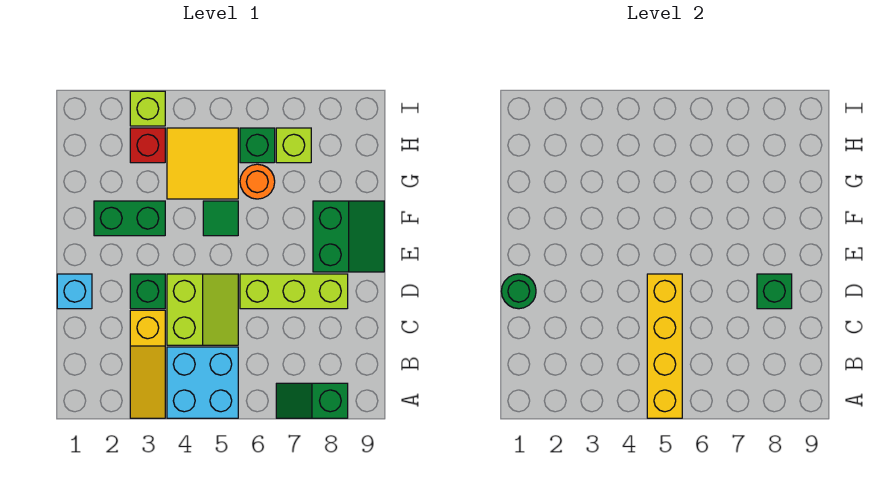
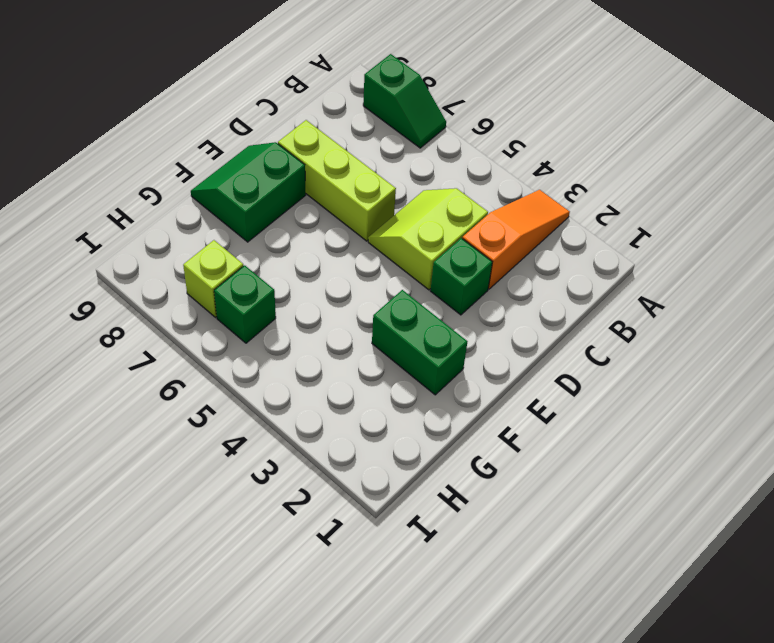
orange slope A3:C3 level 1 top C -> yellow slope A3:C3 level 1 top C
none -> cyan brick A4:B5 level 1
none -> cyan brick D1 level 1
none -> green tile F5 level 1

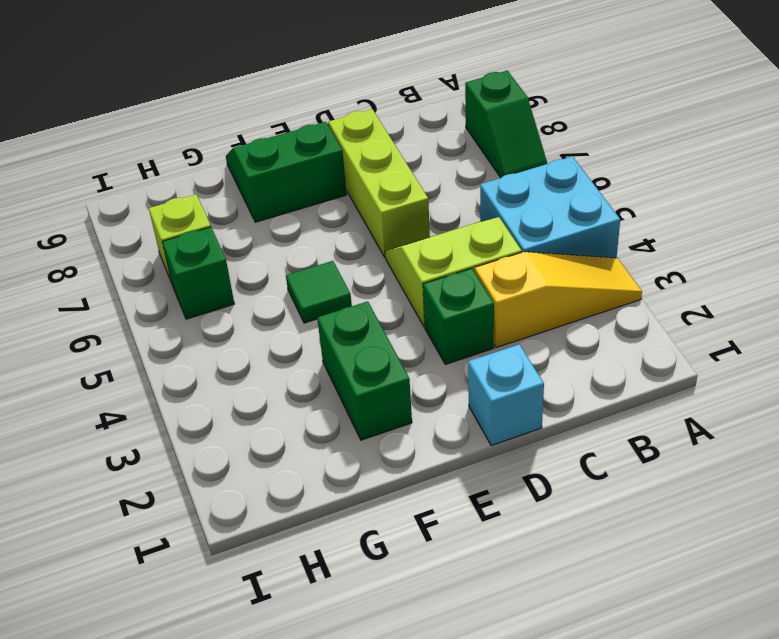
none -> yellow tile G4:H5 level 1
none -> orange round brick G6 level 1
none -> red brick H3 level 1

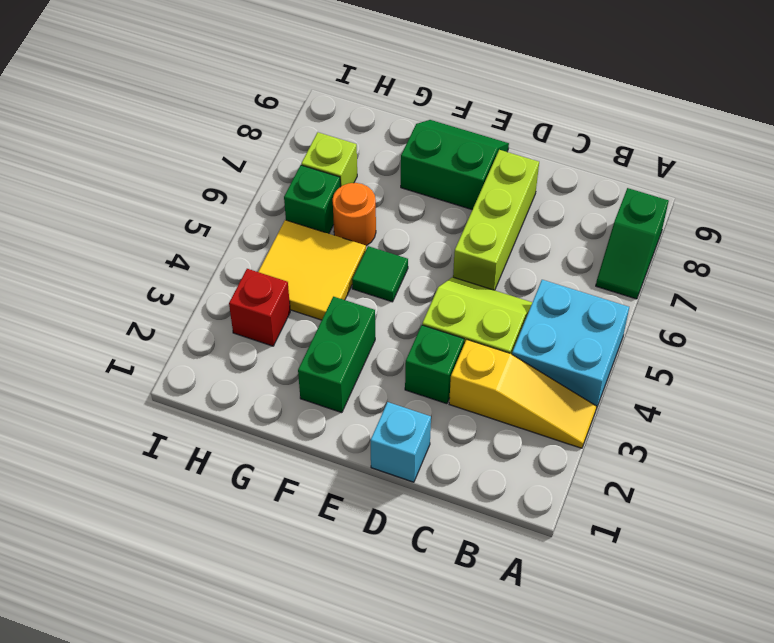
none -> lime brick I3 level 1
none -> yellow brick A5:D5 level 2
none -> green round brick D1 level 2

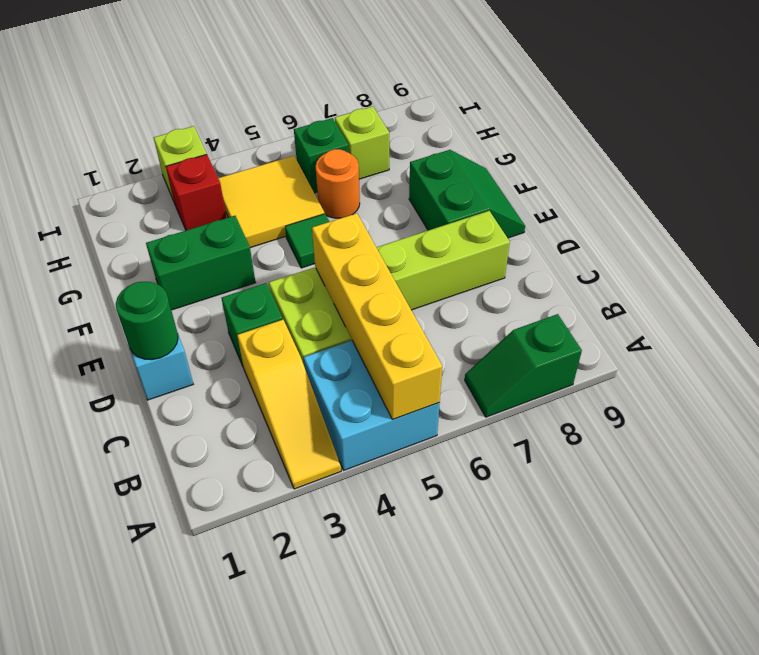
none -> green brick D8 level 2

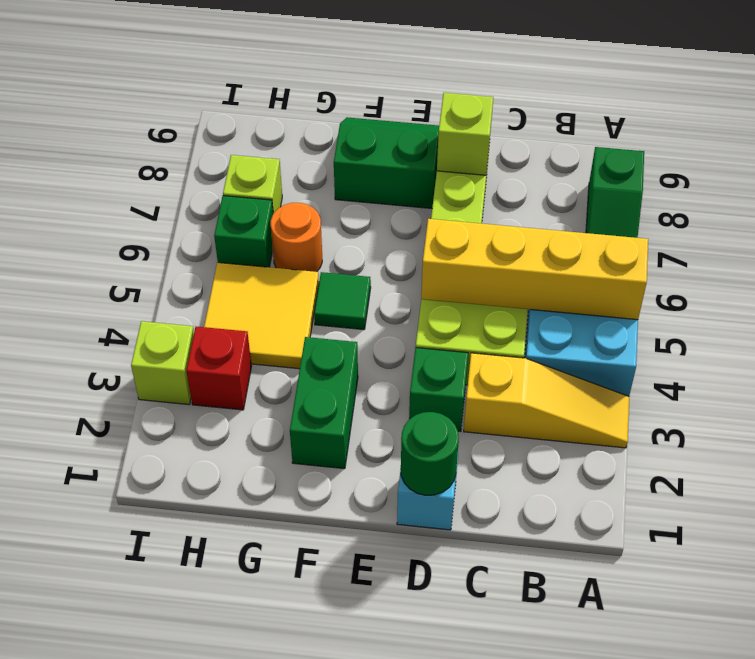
lime brick D8 level 2 -> green brick D8 level 2

